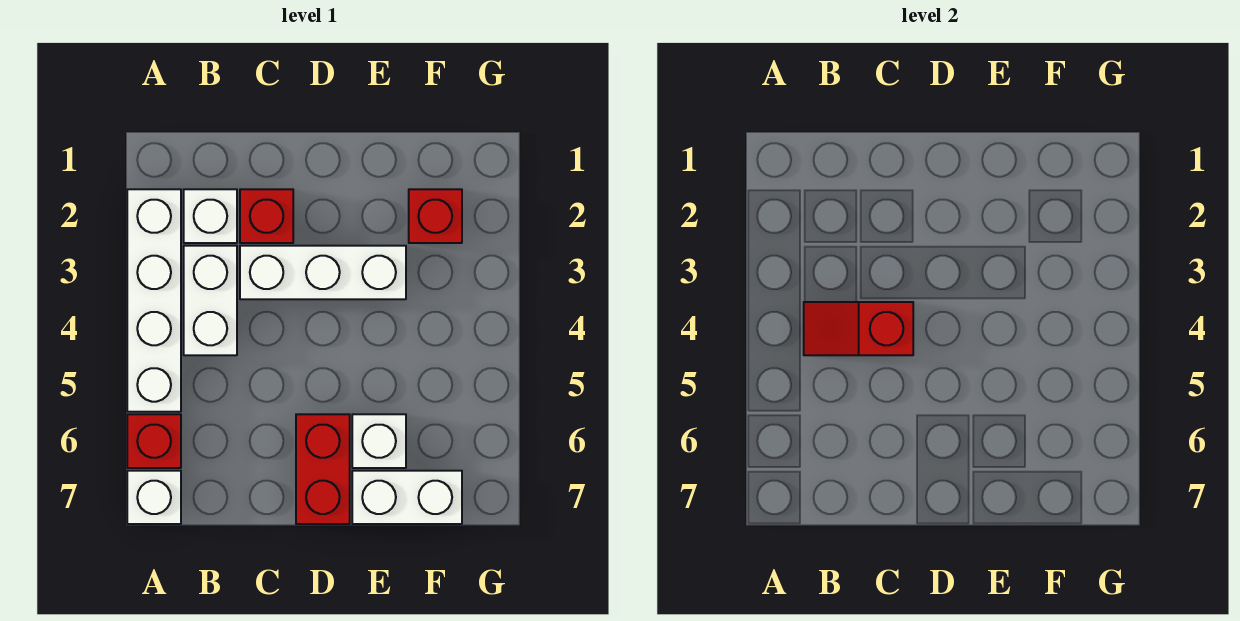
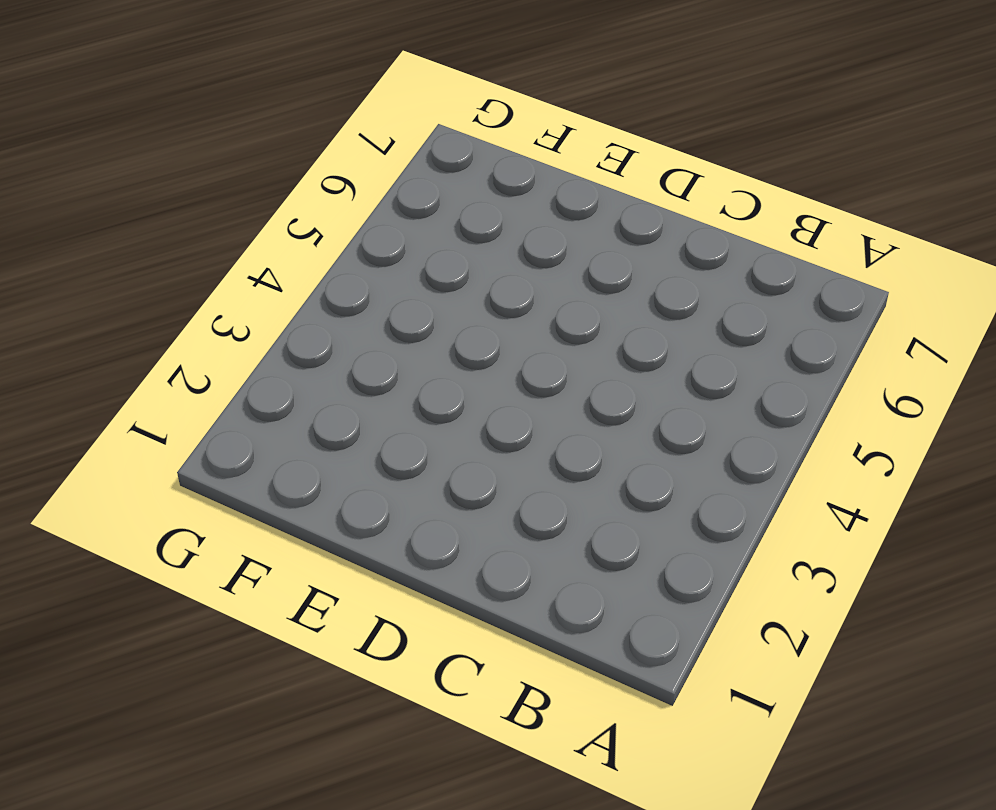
none -> white brick A2:A5 level 1
none -> red brick A6 level 1
none -> white brick A7 level 1

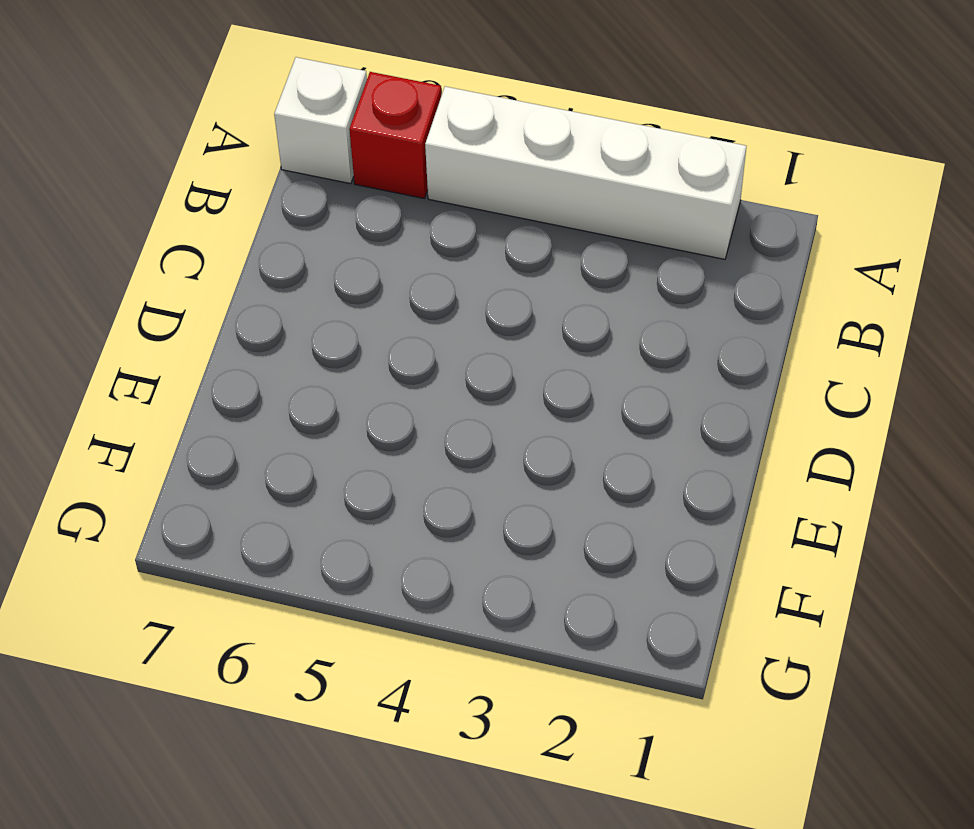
none -> white brick B2 level 1
none -> white brick B3:B4 level 1
none -> red brick C2 level 1

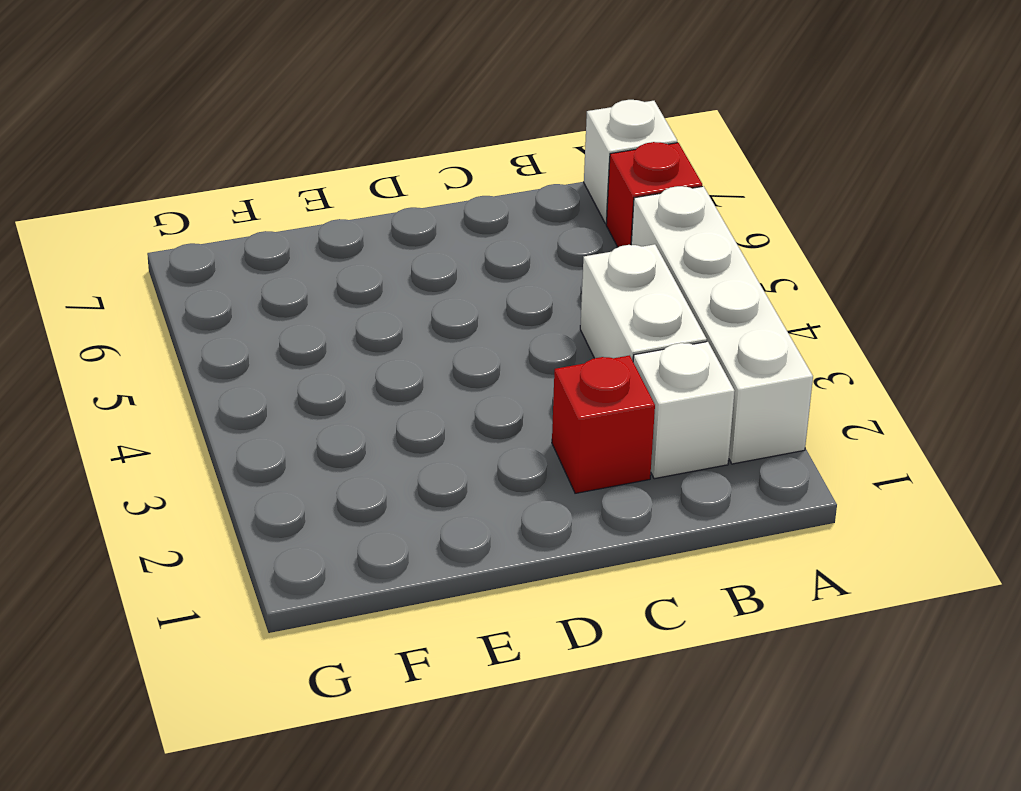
none -> white brick C3:E3 level 1
none -> red brick D6:D7 level 1
none -> white brick E6 level 1

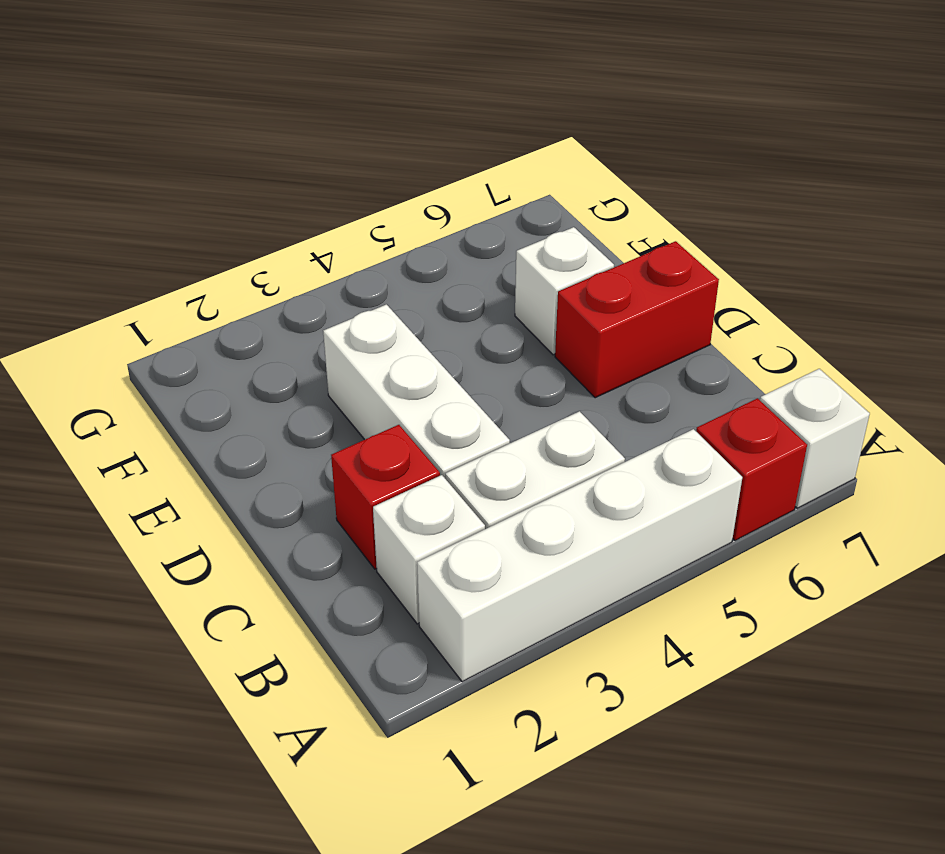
none -> white brick E7:F7 level 1
none -> red brick F2 level 1
none -> red slope B4:C4 level 2 top C

